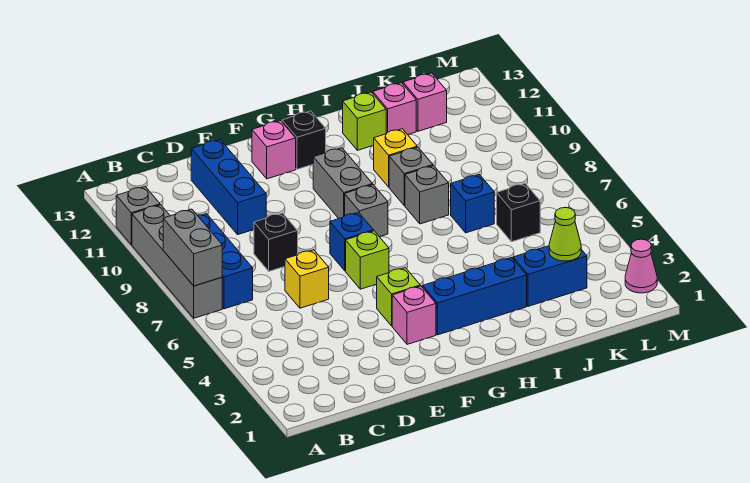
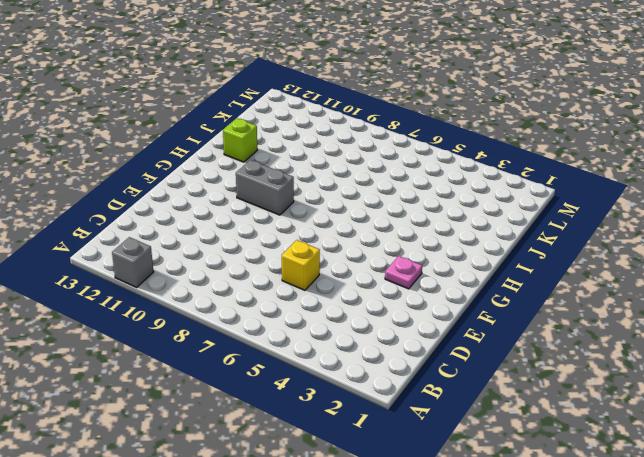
pink plate F3 level 1 -> pink brick F3 level 1
none -> grey brick A7:A10 level 1
none -> blue brick B7:B9 level 1
none -> black brick D8 level 1

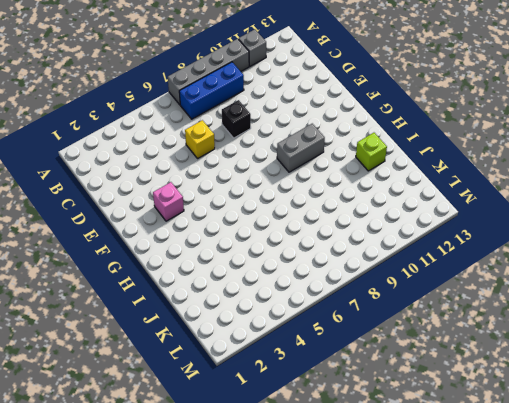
none -> blue brick D10:D12 level 1
none -> lime brick F4 level 1
none -> lime brick F6 level 1

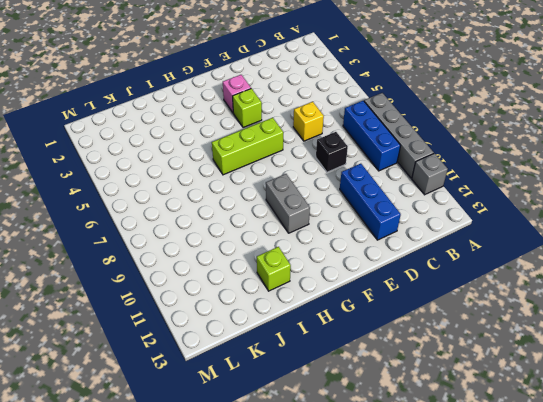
lime brick F6:H6 level 1 -> lime brick F6 level 1
none -> blue brick F7 level 1
none -> pink brick F12 level 1
none -> blue brick G3:I3 level 1

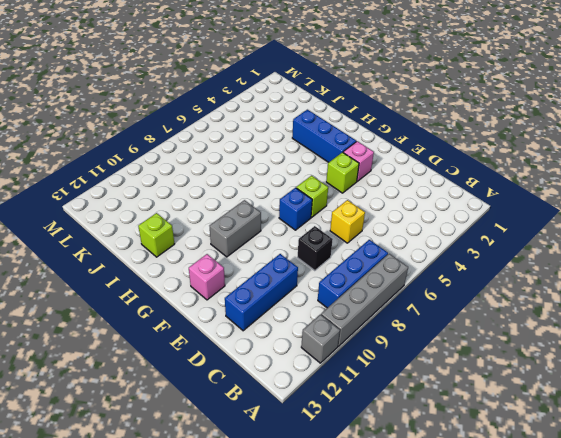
none -> grey brick G8 level 1
none -> black brick G12 level 1
none -> grey brick I8 level 1

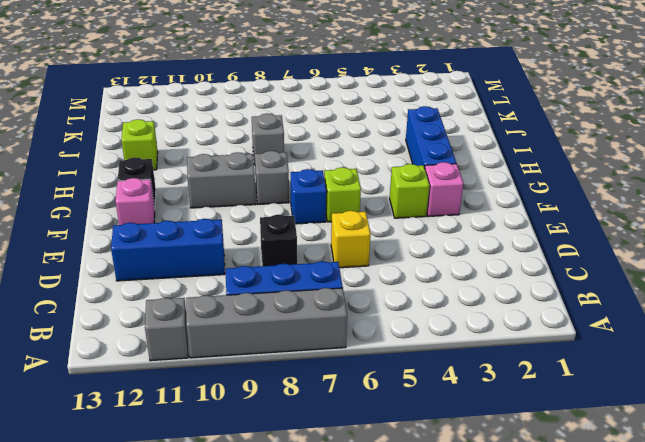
none -> grey brick I9 level 1
none -> yellow brick I10 level 1
none -> blue brick J3:K3 level 1

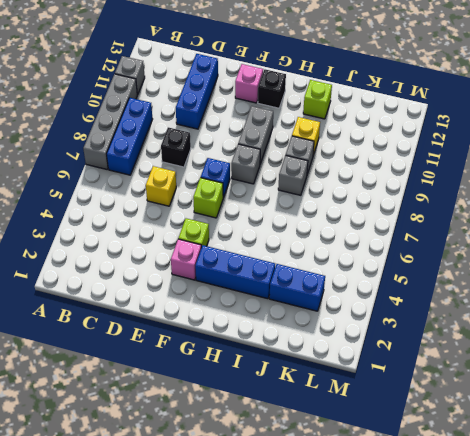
none -> blue brick J7 level 1
none -> pink brick J12 level 1
none -> black brick K6 level 1

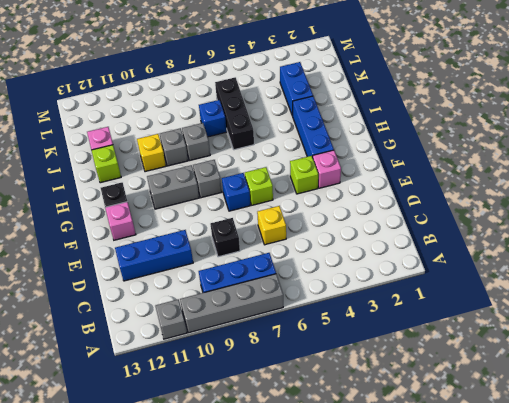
black brick I6:K6 level 1 -> black brick K6 level 1
none -> pink brick K12 level 1
none -> pink cone M2 level 1
none -> grey brick A7:A8 level 2

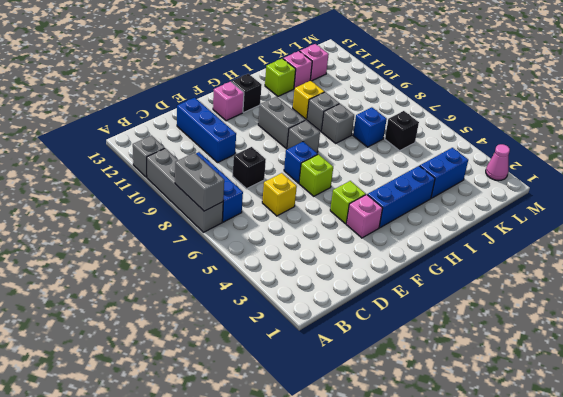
none -> lime cone K3 level 2

